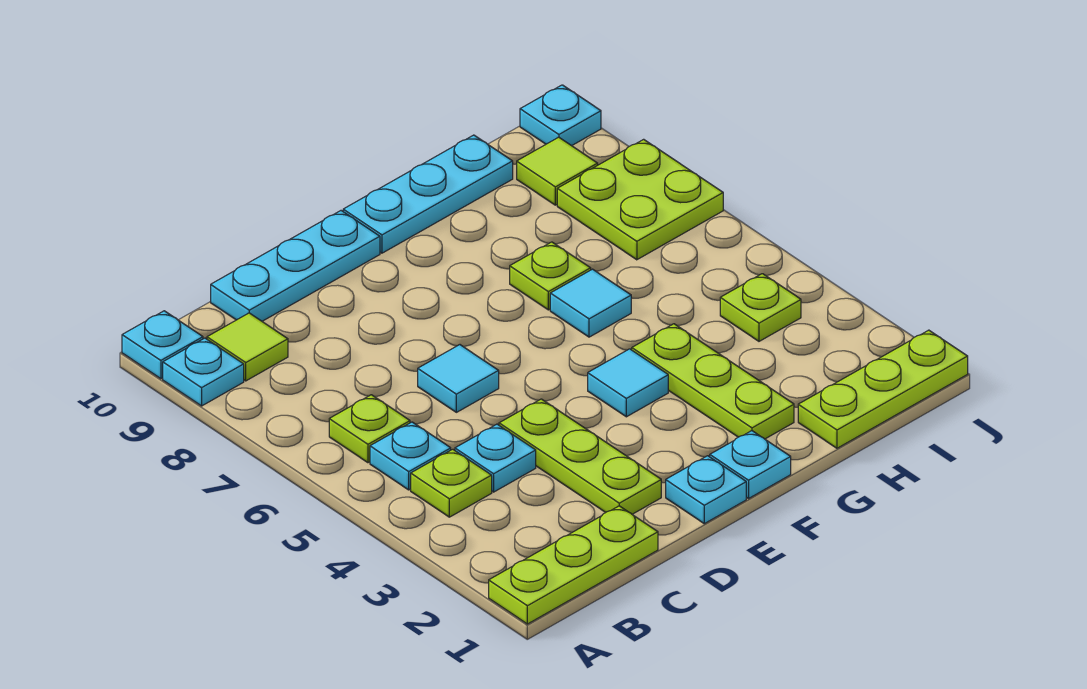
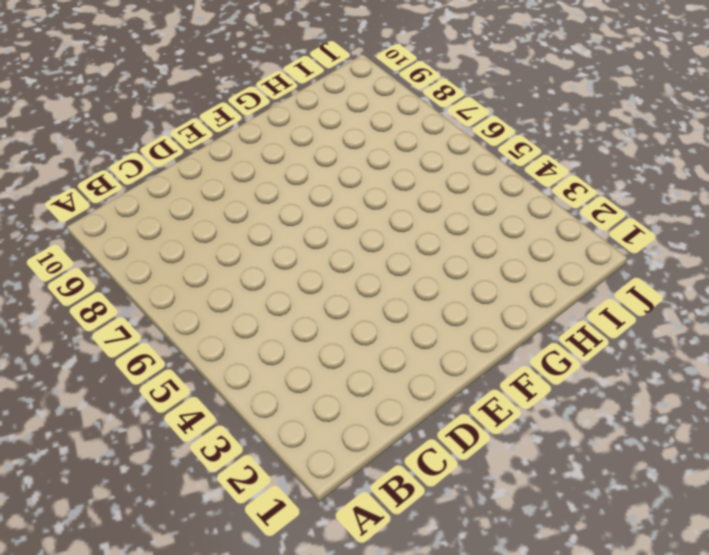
none -> lime plate A1:C1 level 1
none -> cyan plate A9 level 1
none -> cyan plate A10 level 1

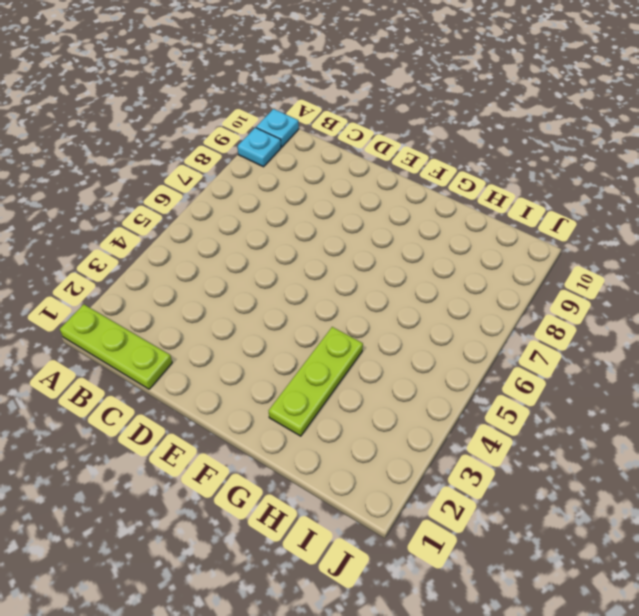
none -> lime plate B4 level 1
none -> cyan plate B5 level 1
none -> lime plate B6 level 1

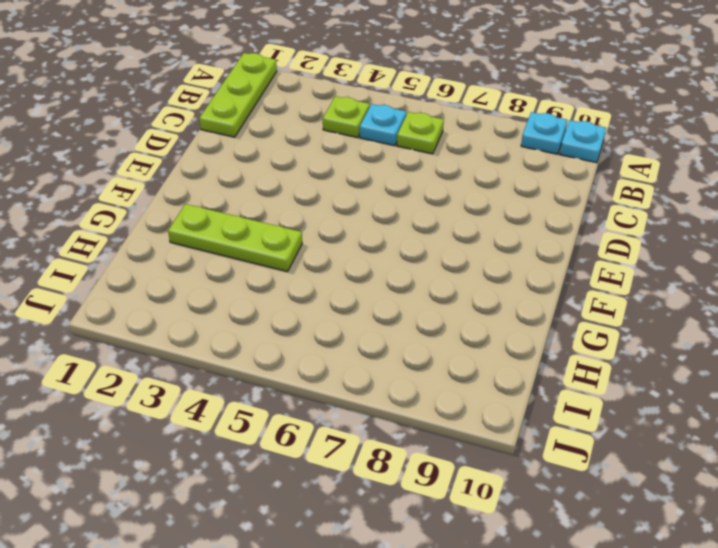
none -> lime tile B9 level 1
none -> cyan plate C4 level 1
none -> cyan plate C10:E10 level 1

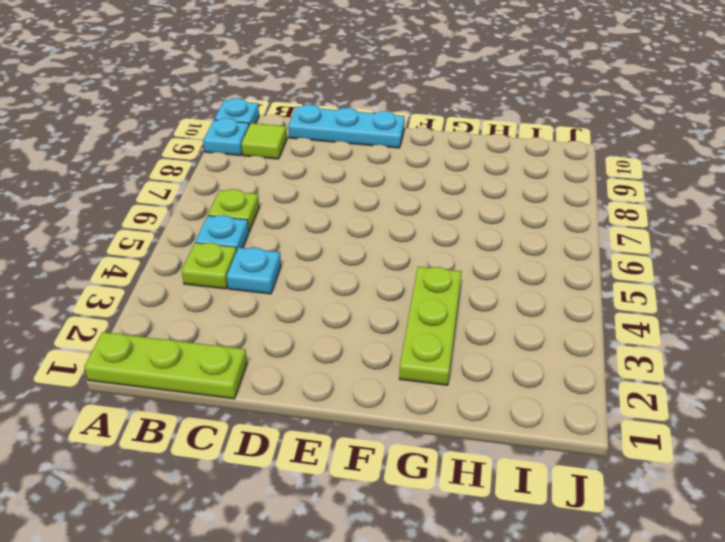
none -> lime plate D2:D4 level 1
none -> cyan tile D6 level 1
none -> cyan plate E1 level 1

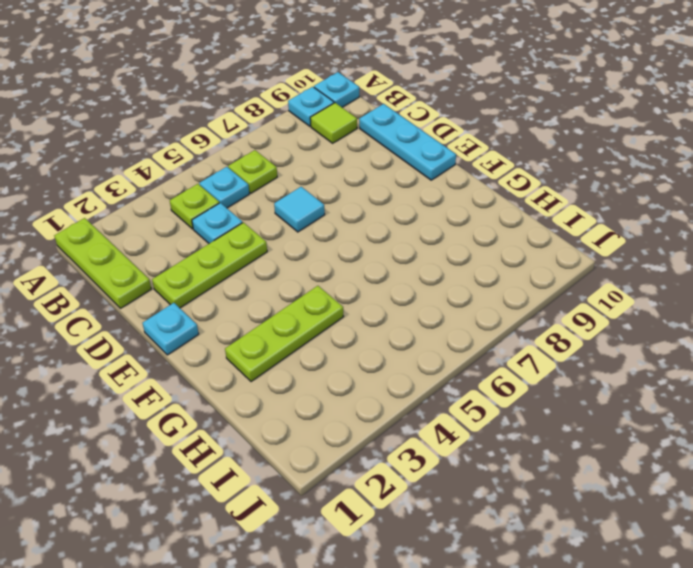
none -> cyan plate F1 level 1
none -> cyan tile F4 level 1
none -> cyan plate F10:H10 level 1

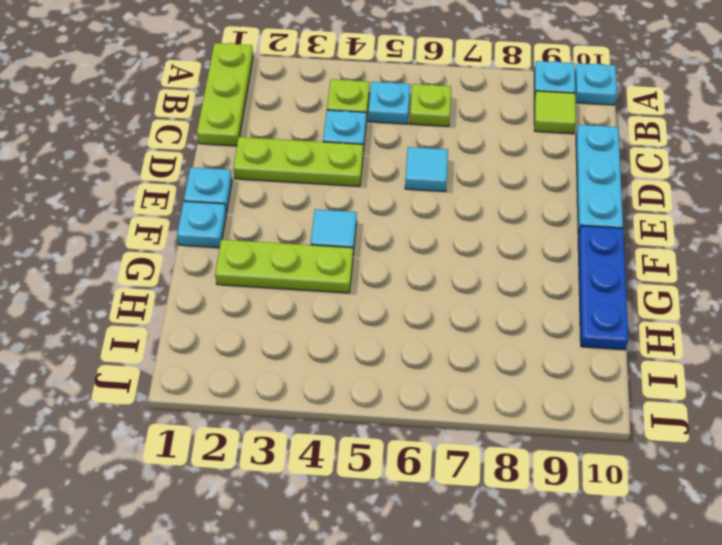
blue plate F10:H10 level 1 -> cyan plate F10:H10 level 1
none -> cyan tile G6 level 1
none -> lime plate G7 level 1
none -> lime plate H1:J1 level 1

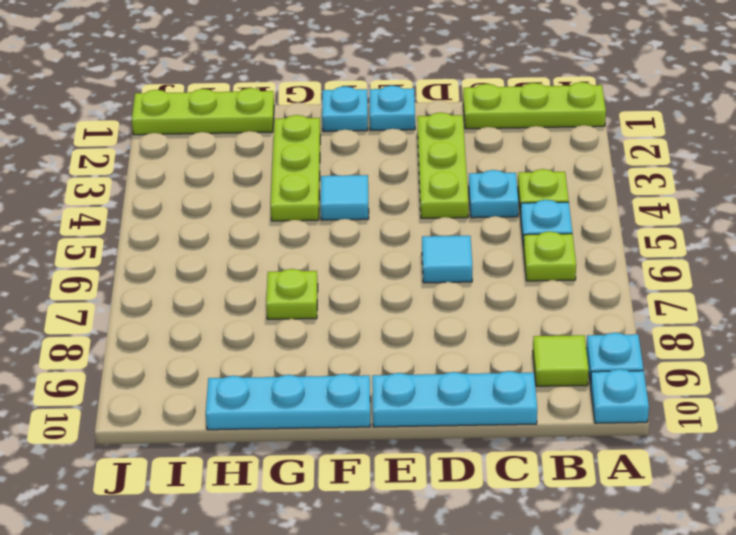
none -> cyan tile G6 level 1
none -> lime plate I4 level 1
none -> lime plate I7:J8 level 1

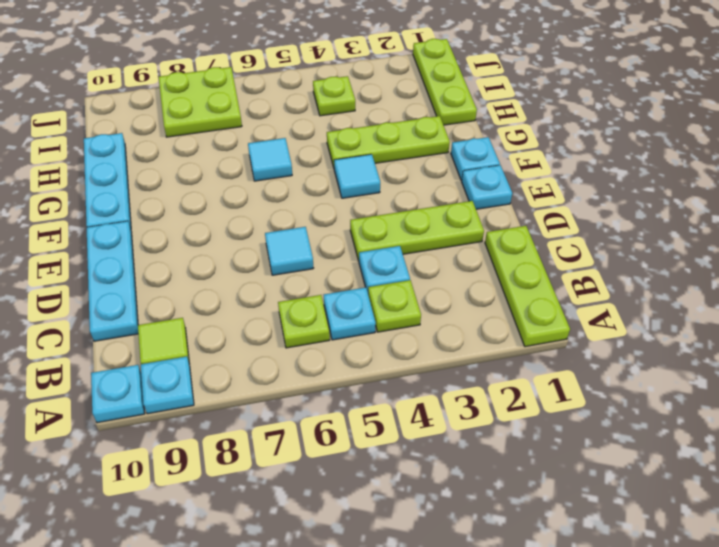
none -> lime plate G7 level 1
none -> lime tile I9 level 1
none -> cyan plate J10 level 1

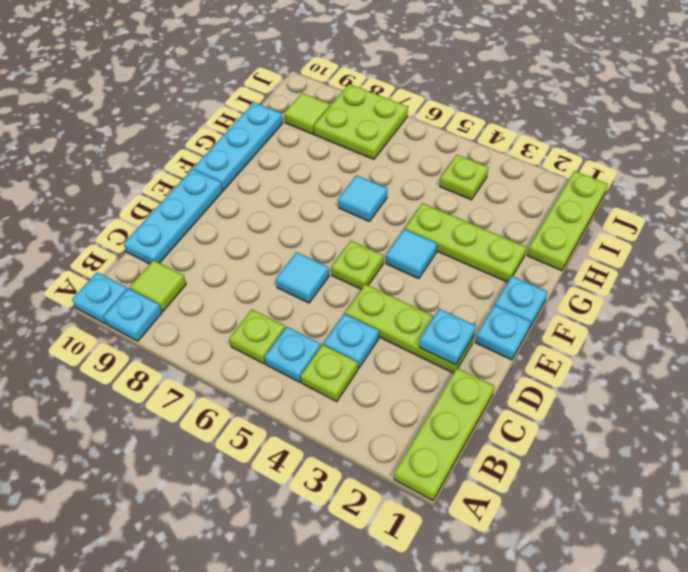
cyan plate D2 level 2 -> cyan plate J10 level 1
lime plate E5 level 1 -> lime plate G7 level 1

